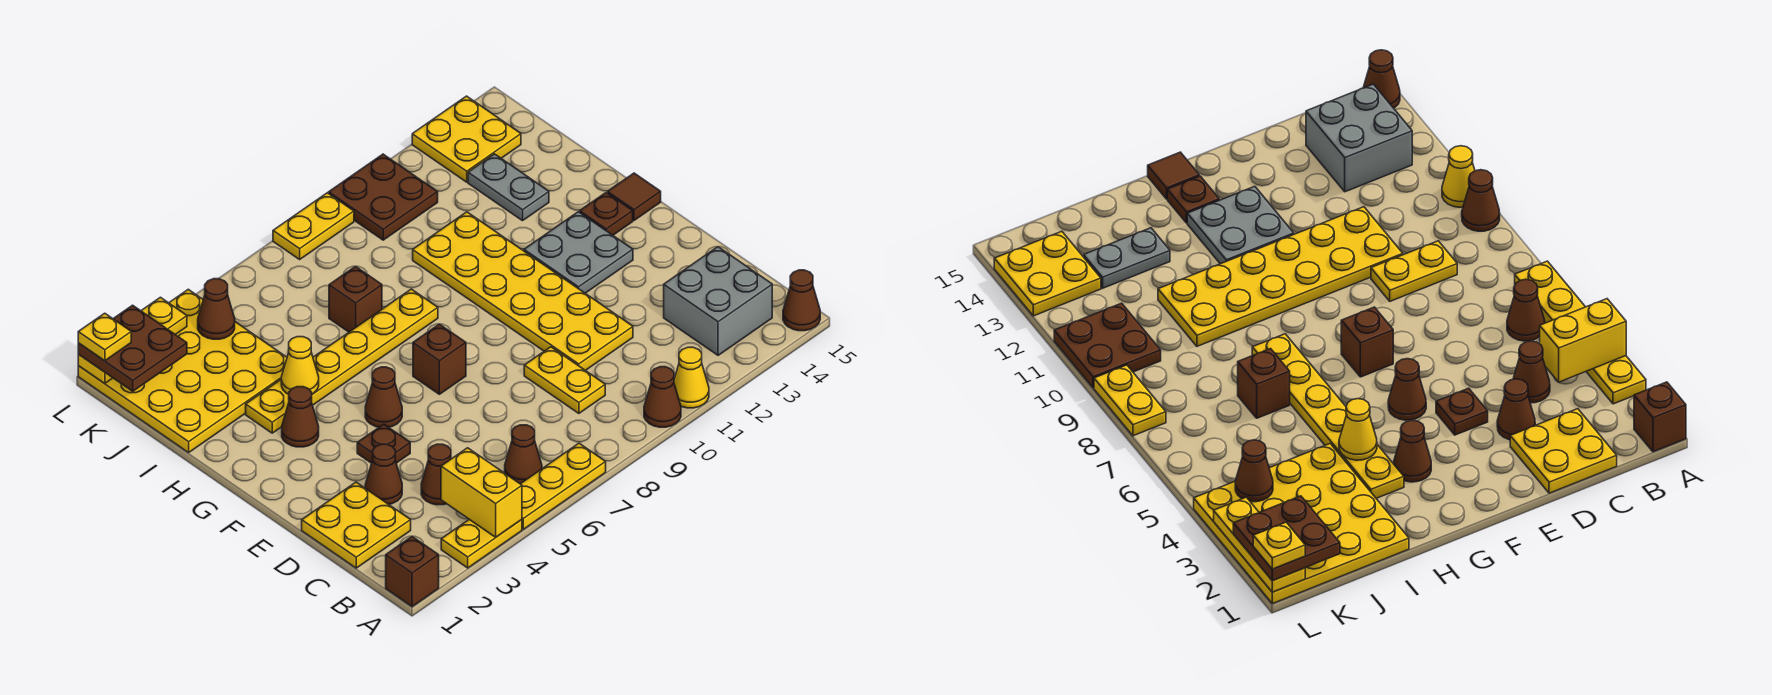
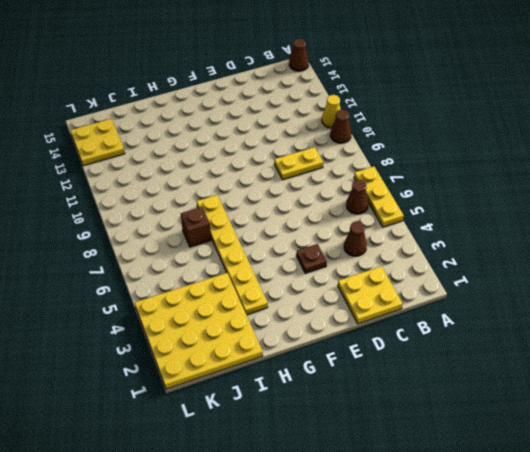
none -> brown brick A1 level 1
none -> yellow plate A3:A4 level 1
none -> grey brick B13:C14 level 1
none -> brown cone D3 level 1

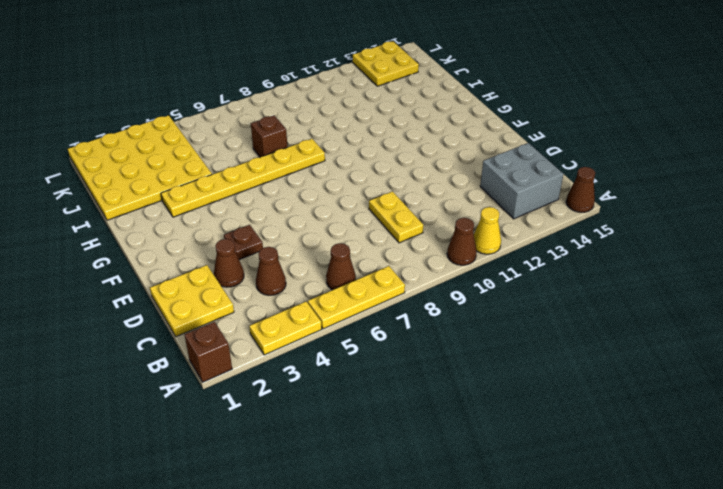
none -> yellow plate D10:I11 level 1
none -> brown cone F5 level 1
none -> brown brick F7 level 1
none -> grey plate F12:G13 level 1

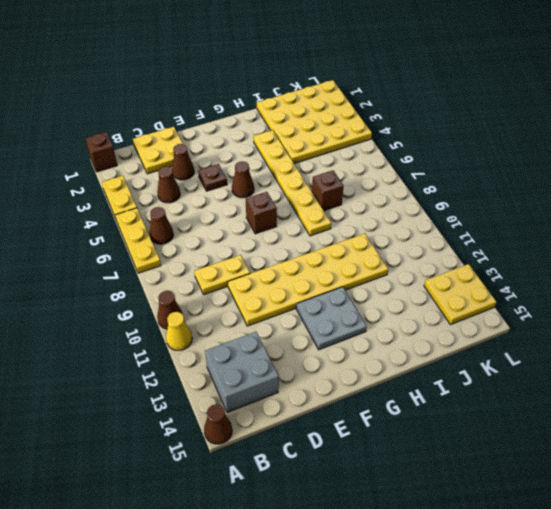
none -> brown cone G3 level 1
none -> brown plate G14 level 1
none -> brown tile G15 level 1
none -> grey plate I13:J13 level 1

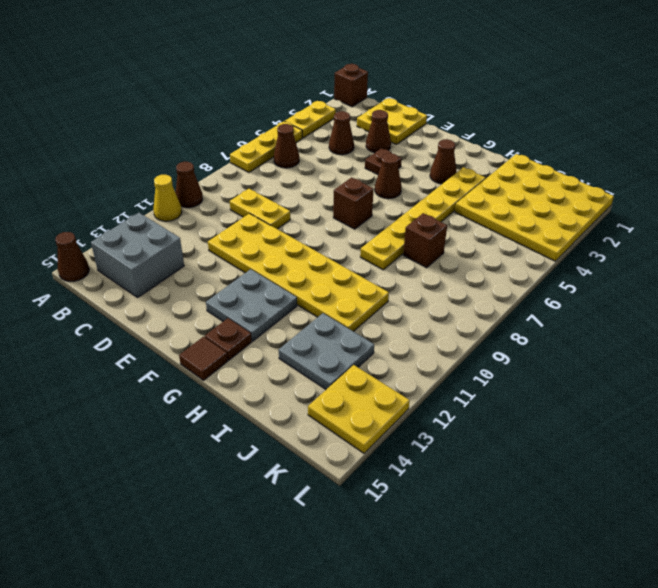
grey plate I12:J13 level 1 -> grey plate I13:J13 level 1
none -> brown plate K10:L11 level 1
none -> yellow plate L8:L9 level 1
none -> yellow brick A4:B4 level 2
none -> yellow cone H4 level 2

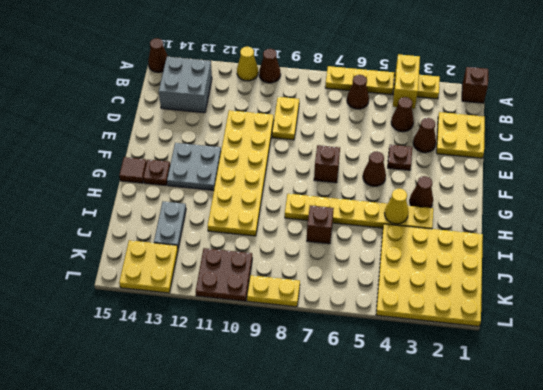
none -> brown cone K4 level 2
none -> yellow plate L1:L3 level 2
none -> brown plate K1:L2 level 3
none -> yellow plate L1 level 4

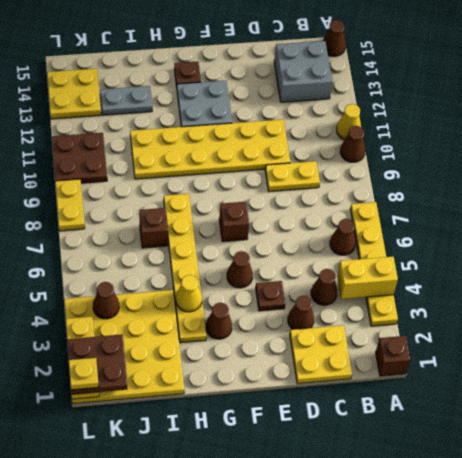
none -> brown tile G15 level 1

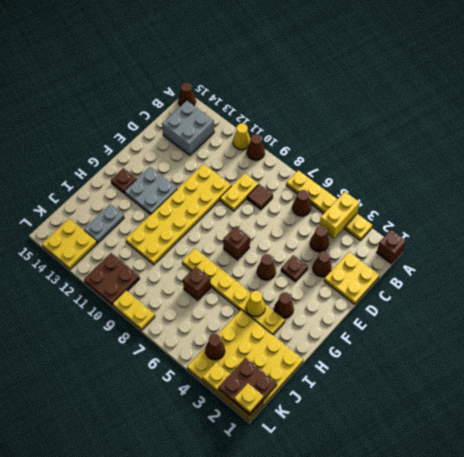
brown tile C8 level 1 -> brown tile G15 level 1

